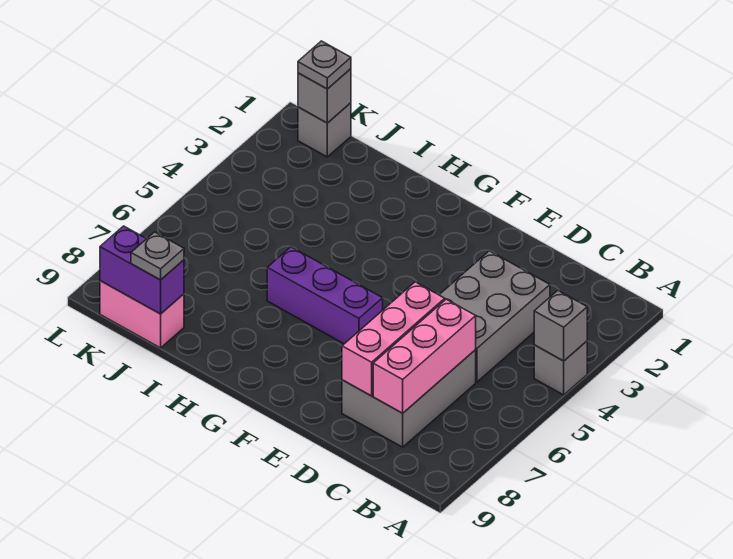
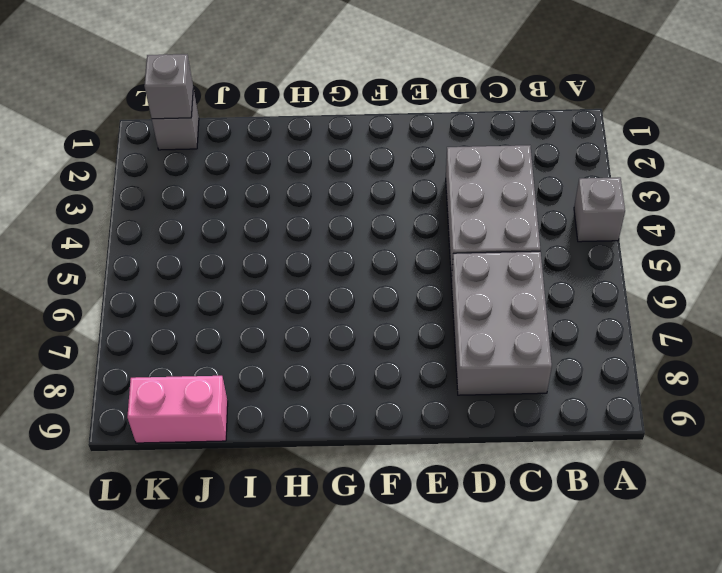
none -> purple brick F6:H6 level 1
none -> grey brick A4 level 2
none -> pink brick C6:C8 level 2

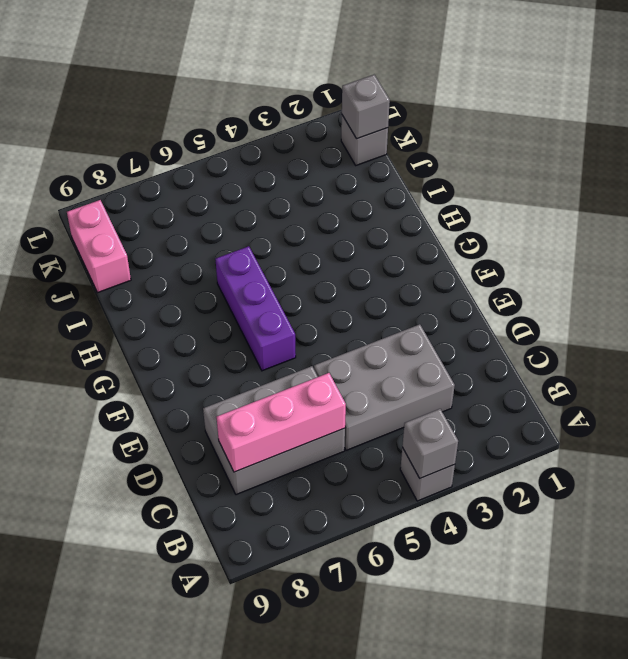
none -> pink brick D6:D8 level 2
none -> purple brick J9:K9 level 2
none -> grey plate J9 level 3

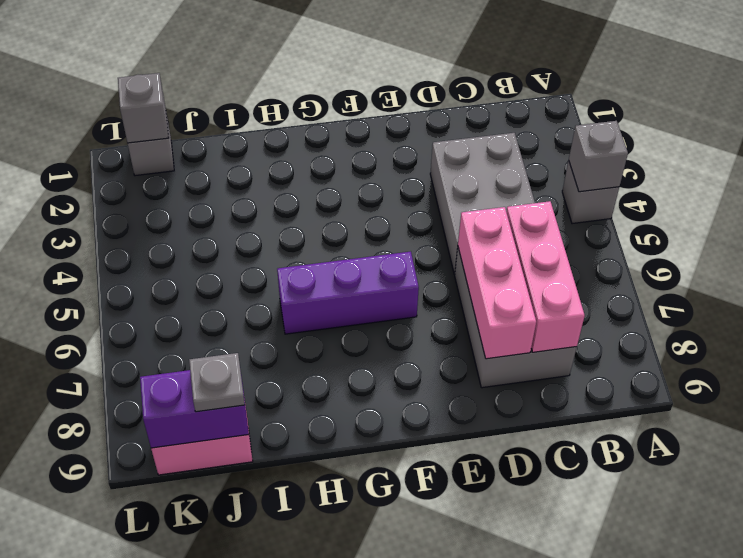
none -> grey plate K1 level 3

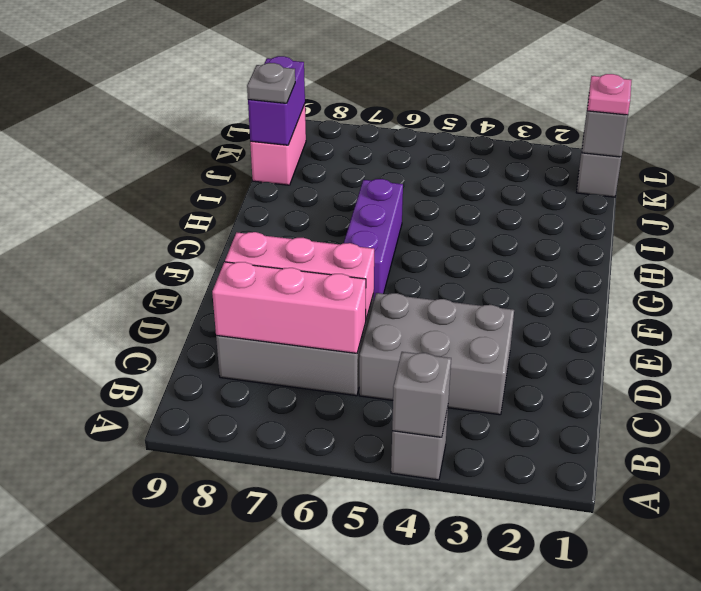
pink plate K1 level 3 -> grey plate K1 level 3

